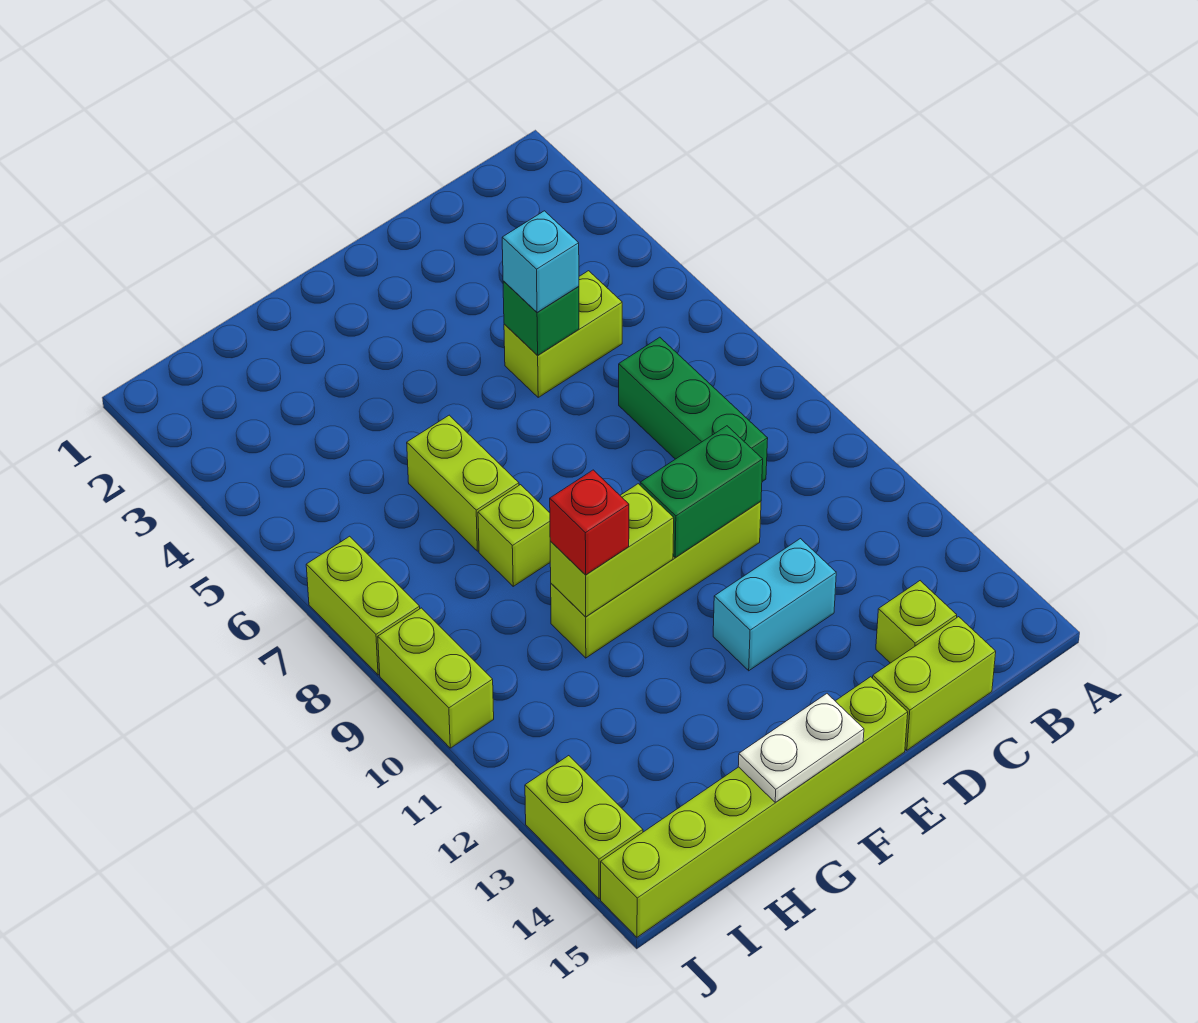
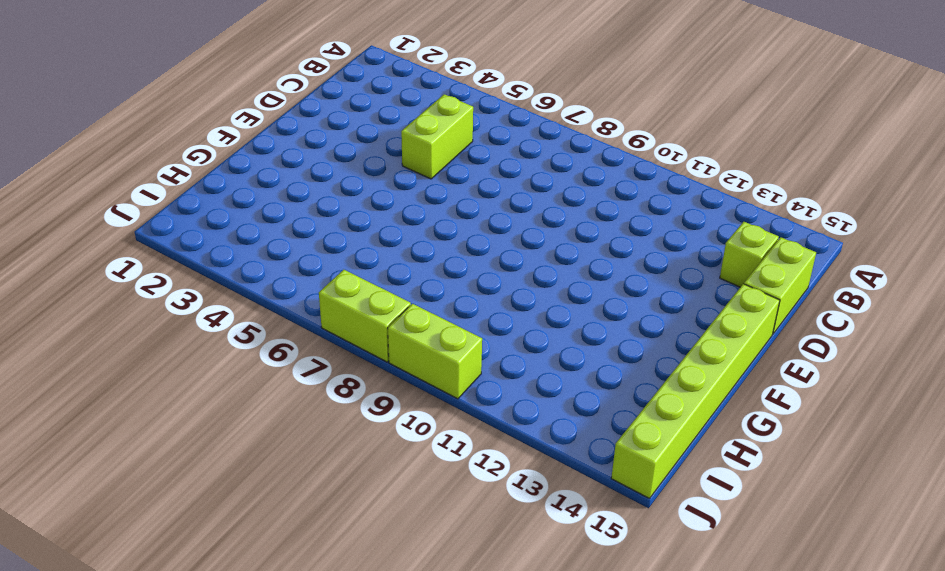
none -> green brick C7:C9 level 1
none -> lime brick D10:G10 level 1
none -> cyan brick D12:E12 level 1

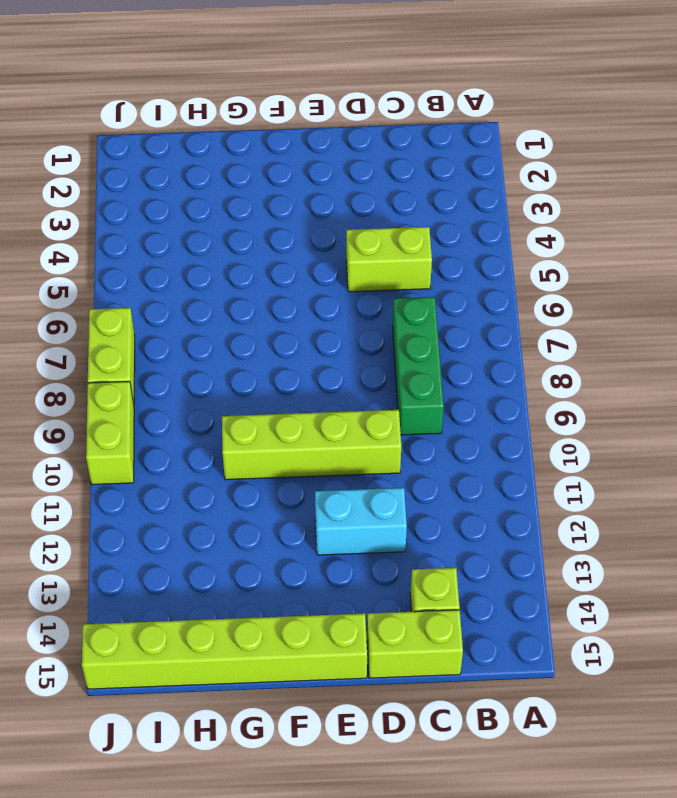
none -> lime brick G6:G7 level 1
none -> lime brick G8 level 1
none -> lime brick J13:J14 level 1

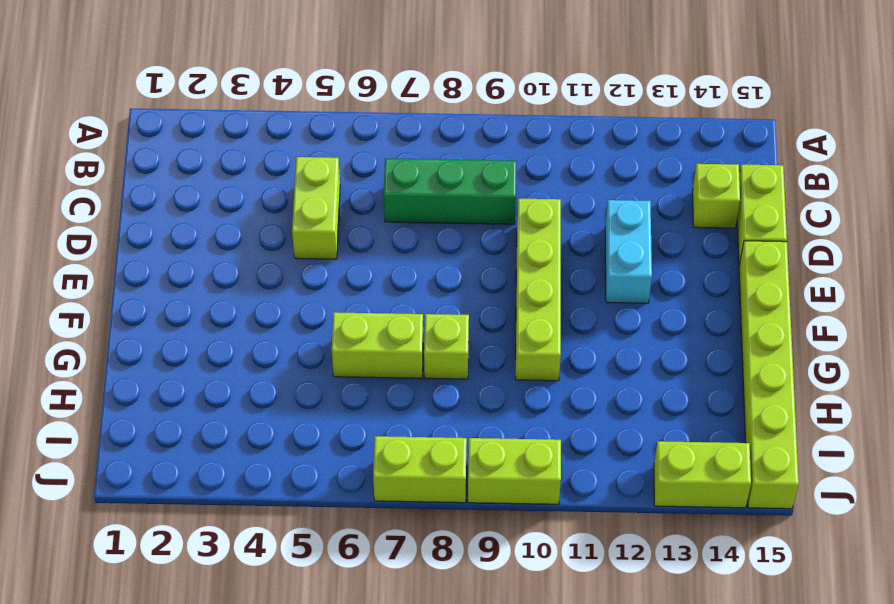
none -> green brick D5 level 2
none -> green brick D10:E10 level 2
none -> lime brick F10:G10 level 2

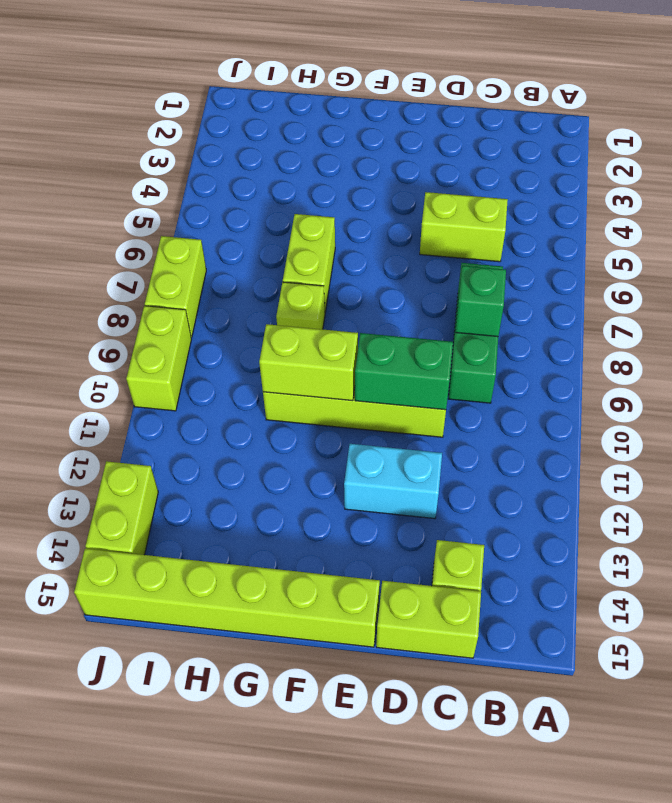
green brick C8 level 2 -> green brick D5 level 2
none -> white plate F15:G15 level 2
none -> cyan brick D5 level 3
none -> red brick G10 level 3

